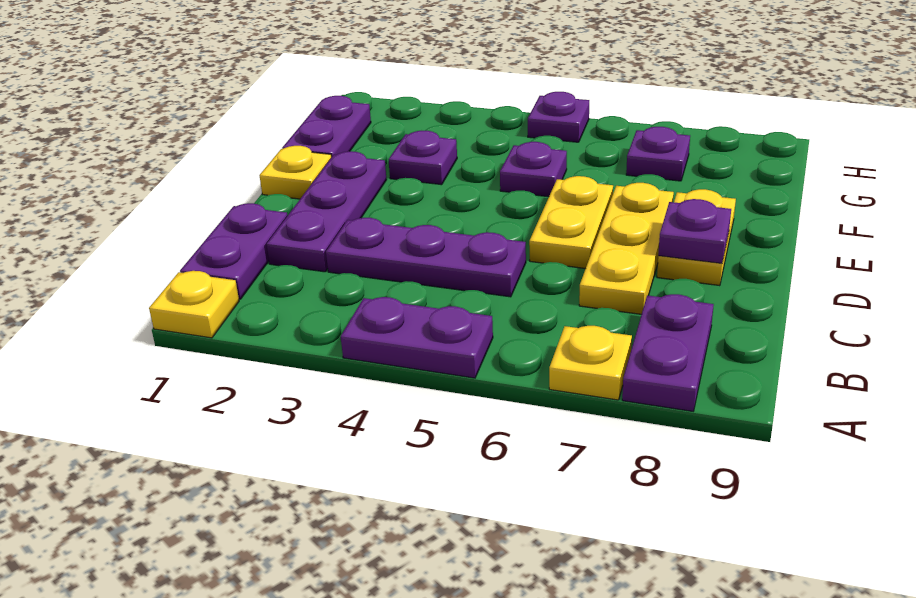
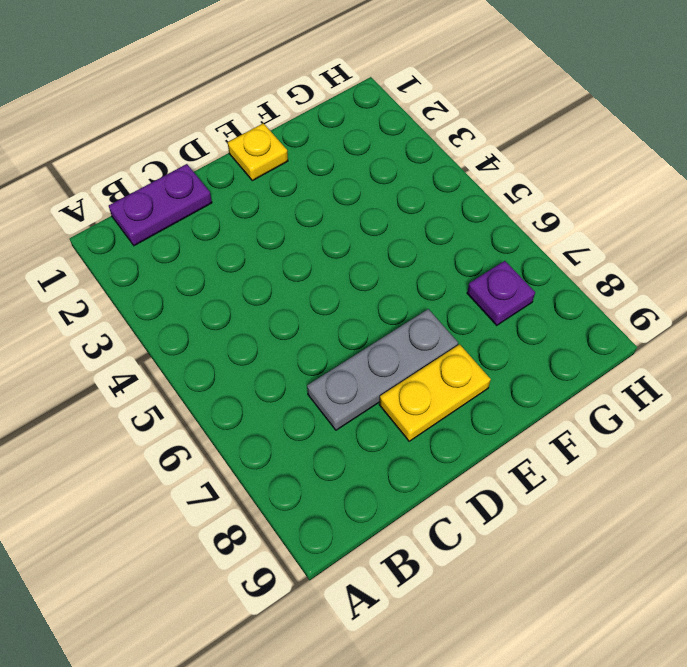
grey plate C7:E7 level 1 -> yellow plate C7:E7 level 1
none -> yellow plate A1 level 1
none -> purple plate A4:A5 level 1
none -> yellow plate A7 level 1

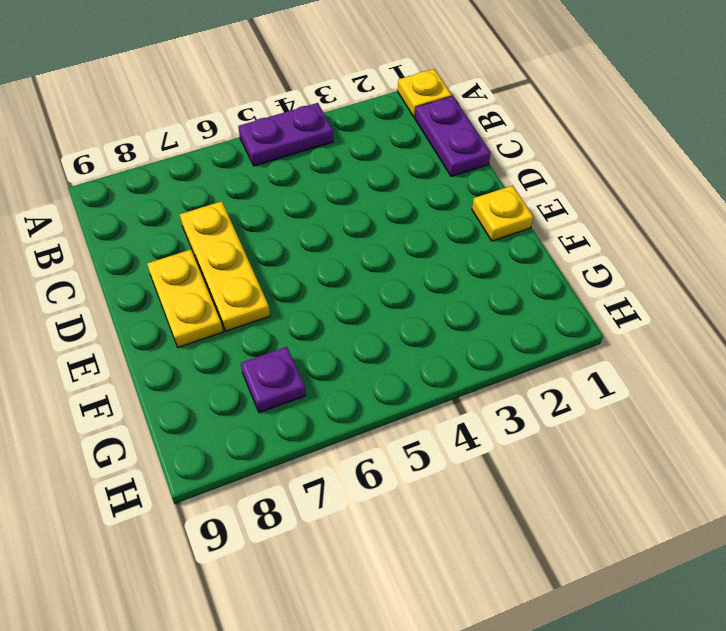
none -> yellow plate A7 level 1
none -> purple plate A8:B8 level 1
none -> purple plate C2:E2 level 1

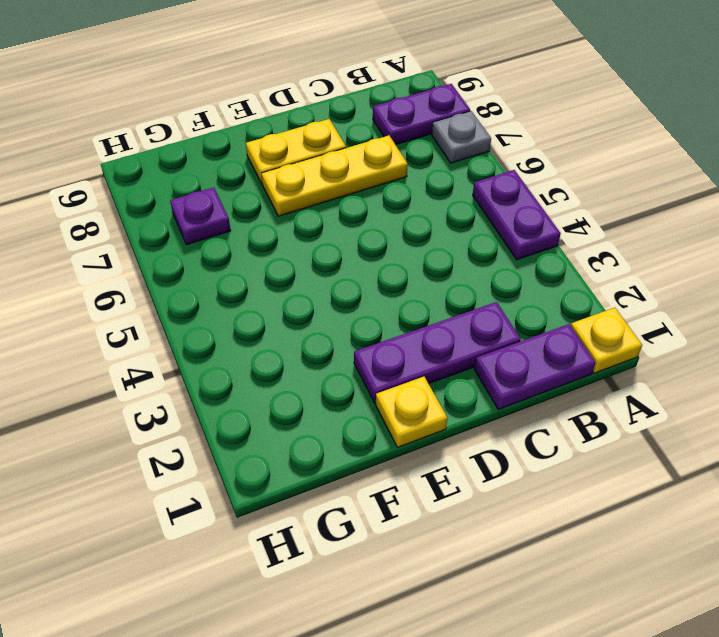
grey plate A7 level 1 -> yellow plate A7 level 1
none -> purple plate C3:C5 level 1
none -> yellow plate D6:E6 level 1
none -> purple plate F1:G1 level 1

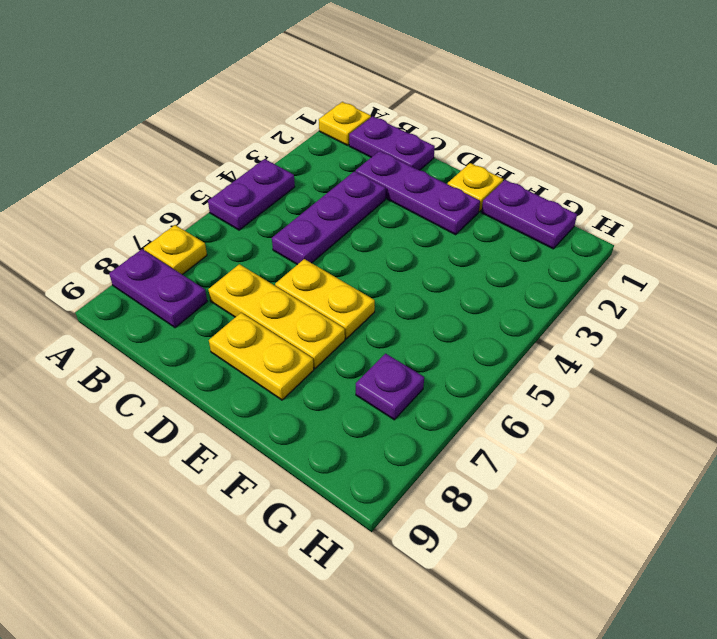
none -> purple plate F3 level 1
none -> purple plate F5 level 1
none -> purple plate H5 level 1

